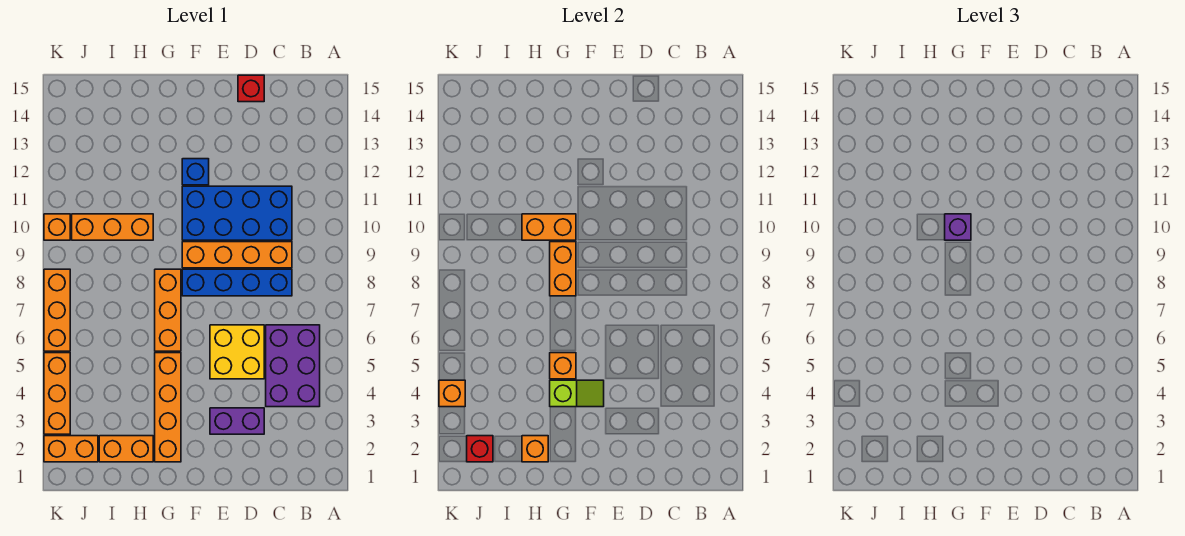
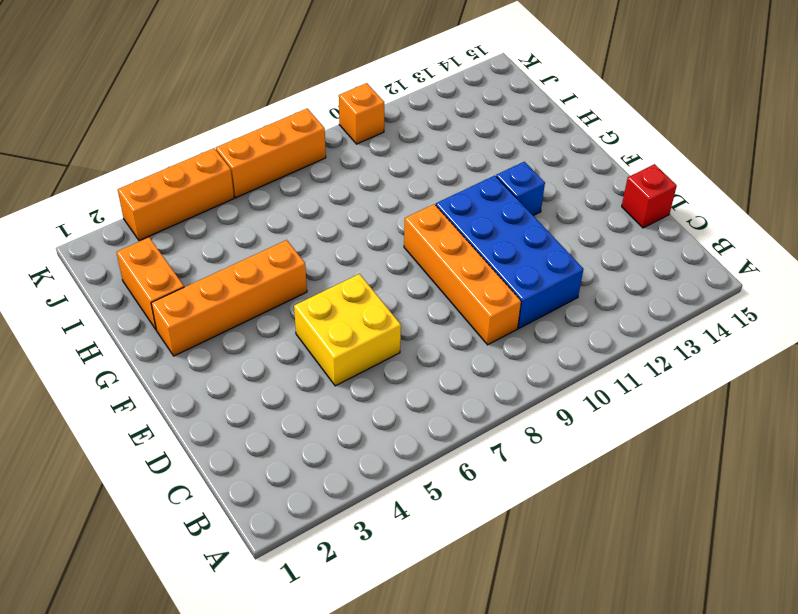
none -> purple brick B4:C6 level 1
none -> blue brick C8:F8 level 1
none -> purple brick D3:E3 level 1

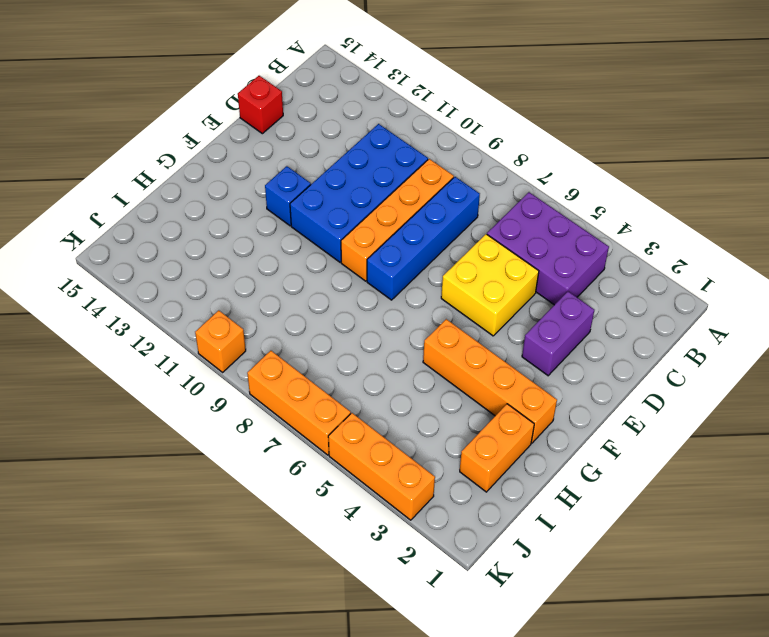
none -> orange brick G6:G8 level 1
none -> orange brick H10:J10 level 1
none -> orange brick J2:K2 level 1

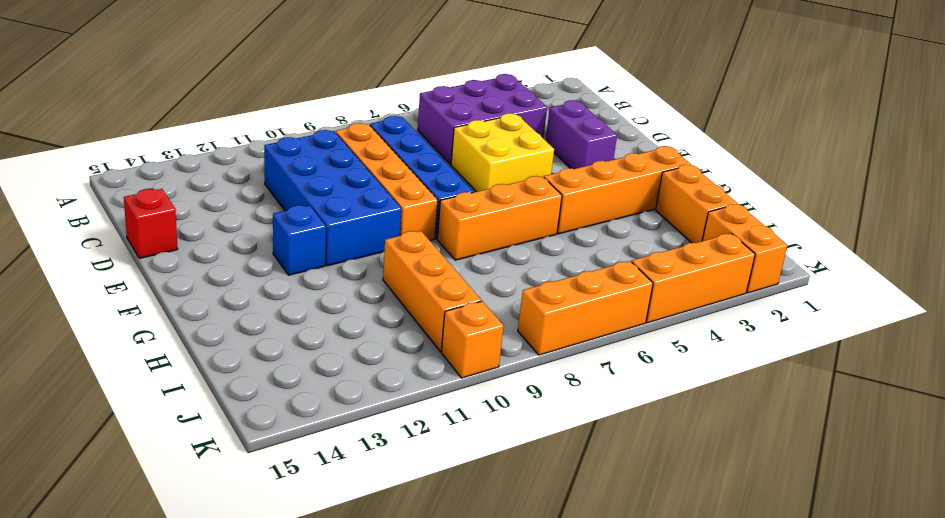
none -> lime slope F4:G4 level 2 top G
none -> orange brick G5 level 2
none -> orange brick G8:G9 level 2

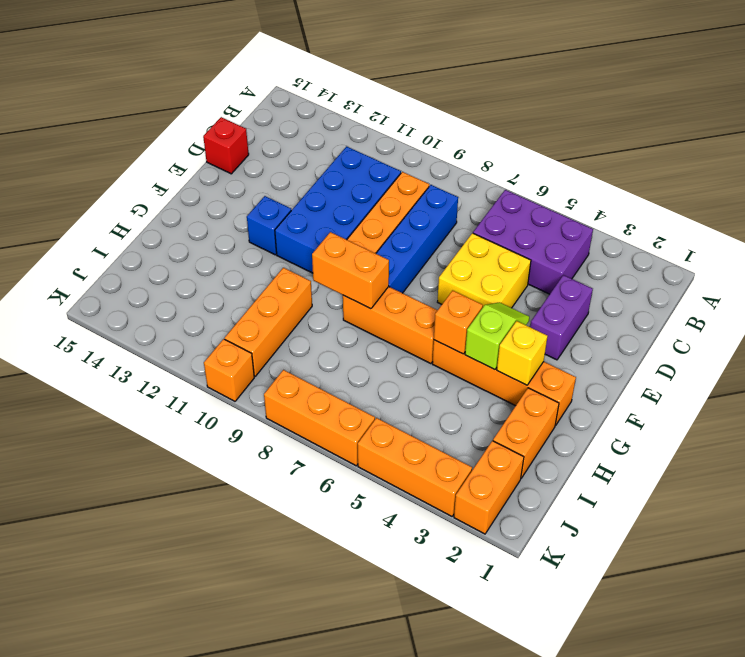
yellow brick G3 level 2 -> none
none -> orange brick G10:H10 level 2
none -> orange brick H2 level 2
none -> red brick J2 level 2

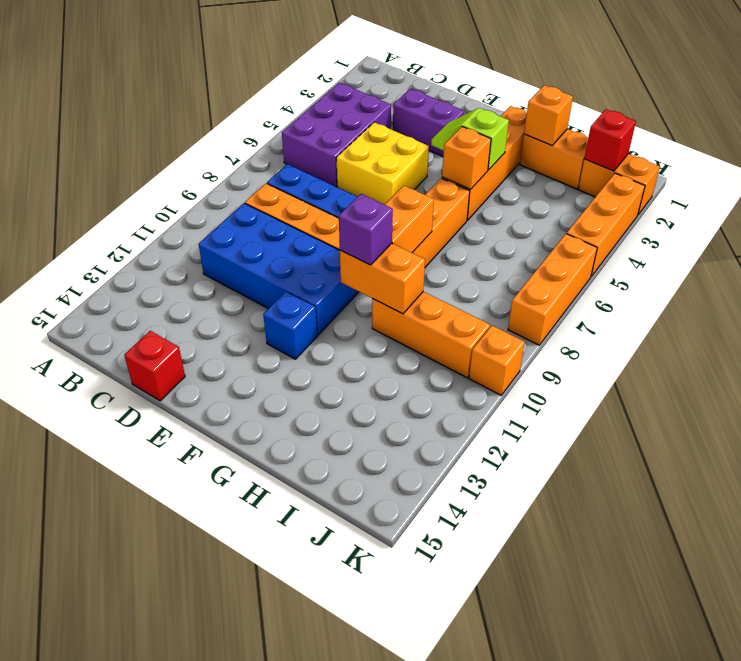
none -> orange brick K4 level 2

